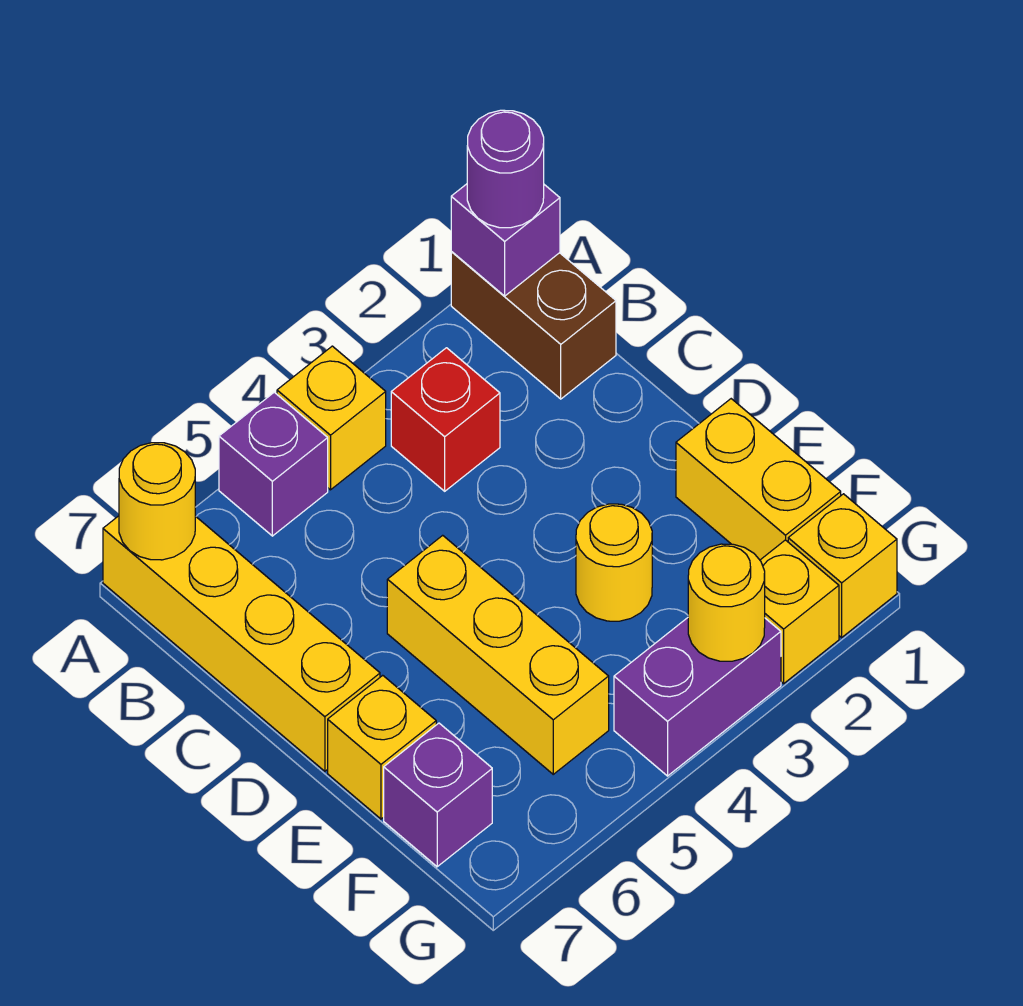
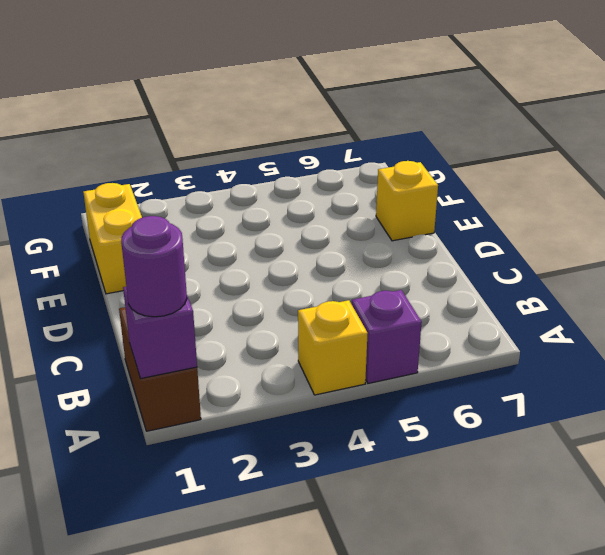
none -> yellow brick A7:D7 level 1
none -> red brick B3 level 1
none -> yellow brick D5:F5 level 1

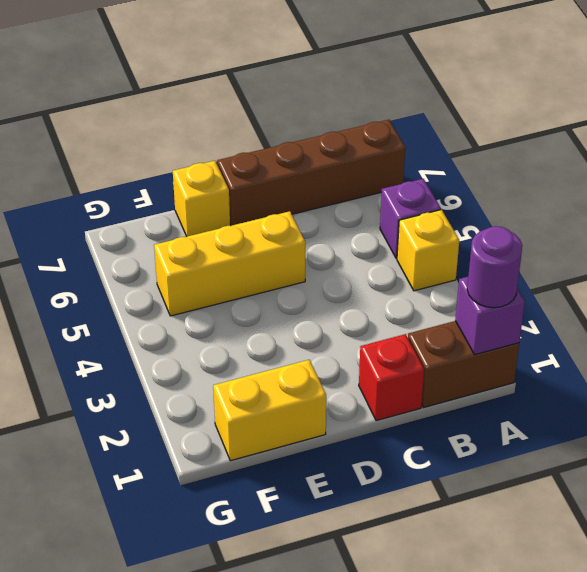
brown brick A7:D7 level 1 -> yellow brick A7:D7 level 1
red brick C1 level 1 -> red brick B3 level 1
none -> yellow round brick E3 level 1
none -> purple brick F7 level 1
none -> yellow brick G1 level 1

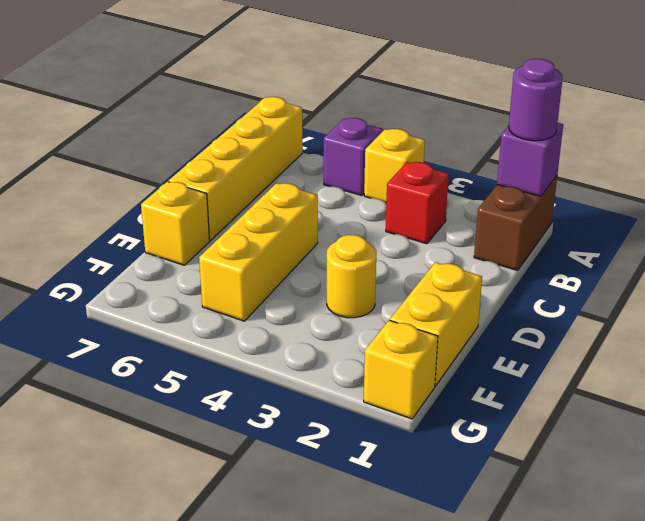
none -> purple brick F7 level 1
none -> yellow brick G2 level 1
none -> purple brick G3:G4 level 1

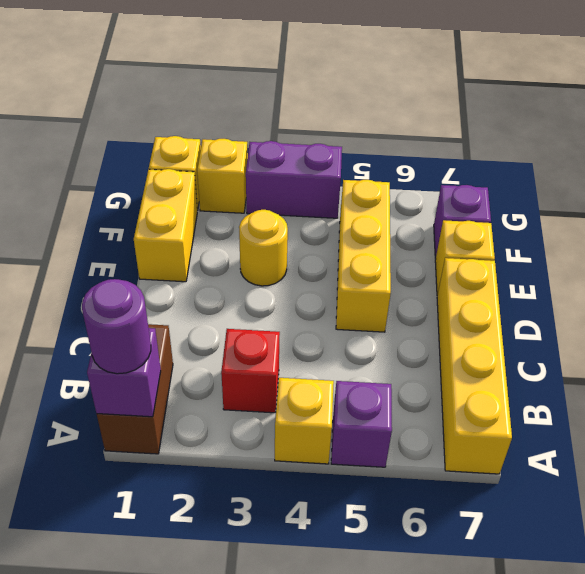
none -> yellow round brick A7 level 2
none -> yellow round brick G3 level 2

